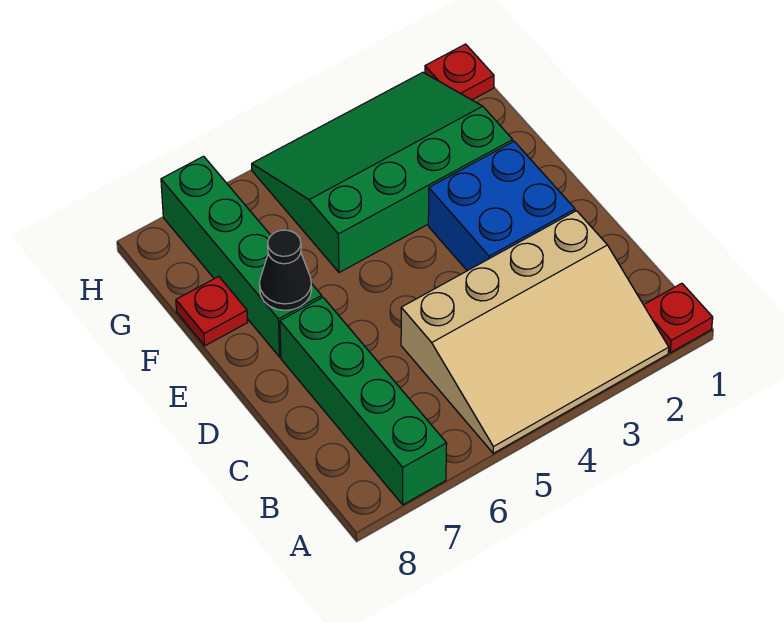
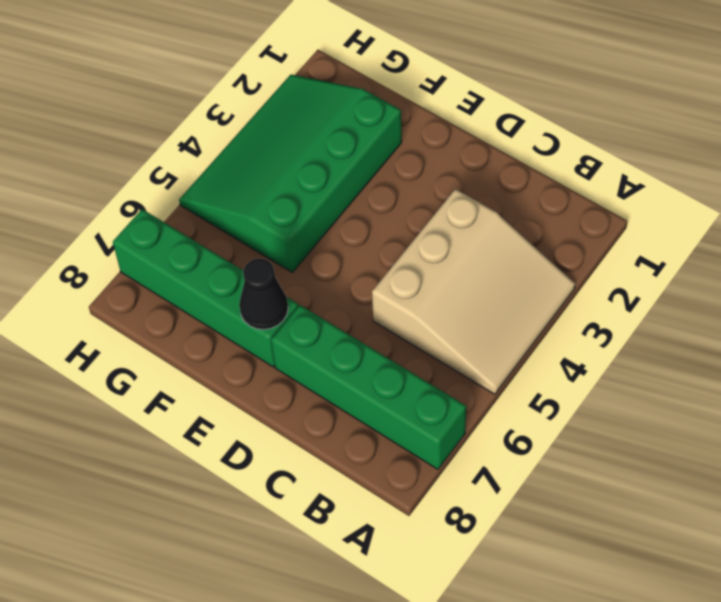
tan slope A3:C5 level 1 top C -> tan slope A2:C5 level 1 top C
none -> red plate A1 level 1
none -> blue brick D2:E3 level 1

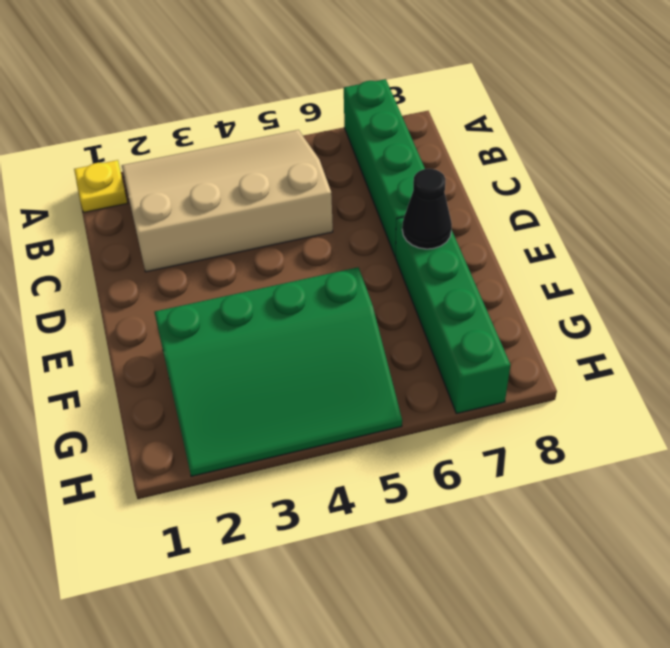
yellow plate A1 level 1 -> red plate A1 level 1
none -> blue brick D2:E3 level 1
none -> red plate F8 level 1

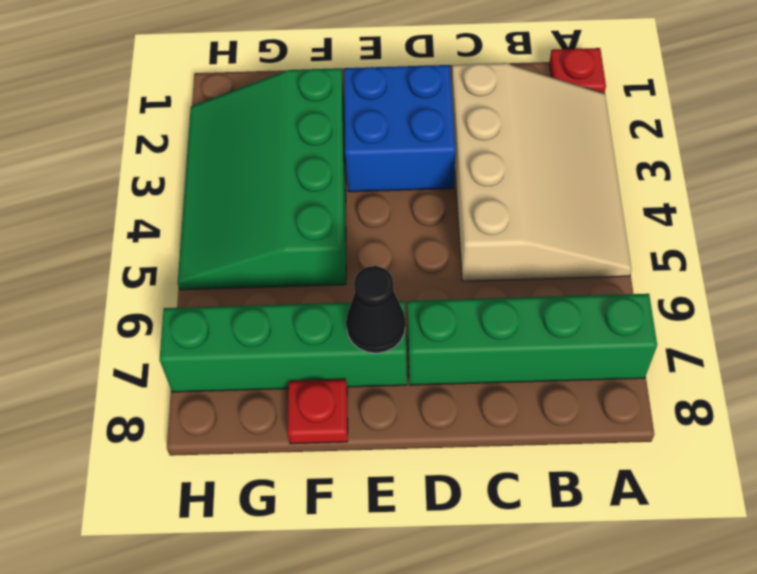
none -> red plate H1 level 1

